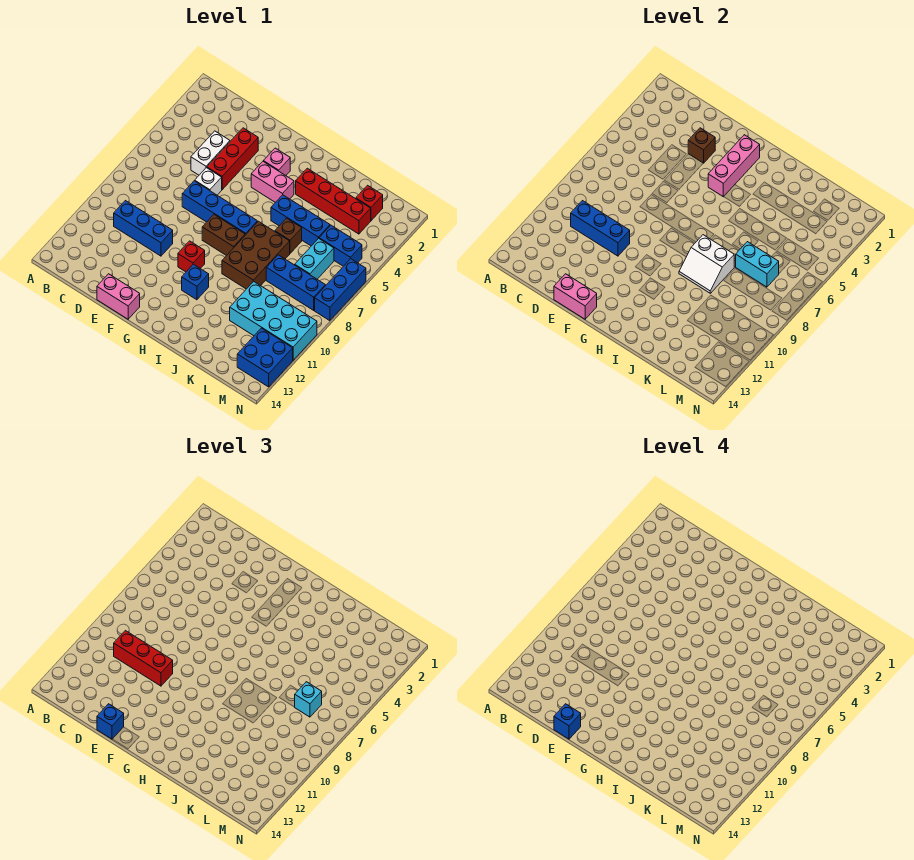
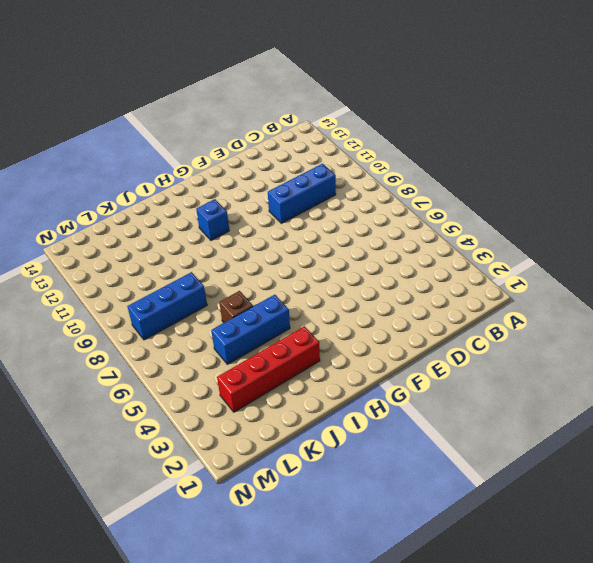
none -> white brick D4:D5 level 1
none -> red brick E3:E5 level 1
none -> white brick E6 level 1
none -> blue brick E7:H7 level 1

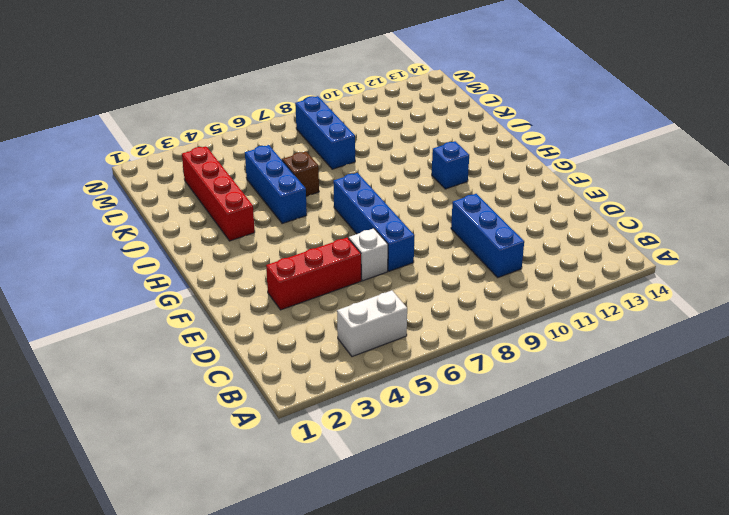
white brick B4:B5 level 1 -> white brick D4:D5 level 1
none -> pink brick E14:F14 level 1
none -> pink brick G3 level 1
none -> pink brick G4:H4 level 1
none -> brown brick G8:H8 level 1

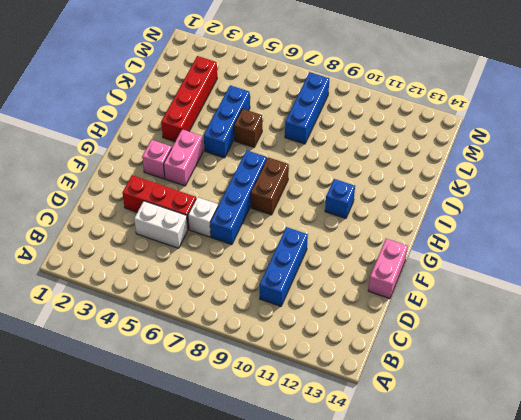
none -> red brick G10 level 1
none -> brown brick I7:J9 level 1
none -> cyan brick K10:N11 level 1
none -> red brick L2 level 1

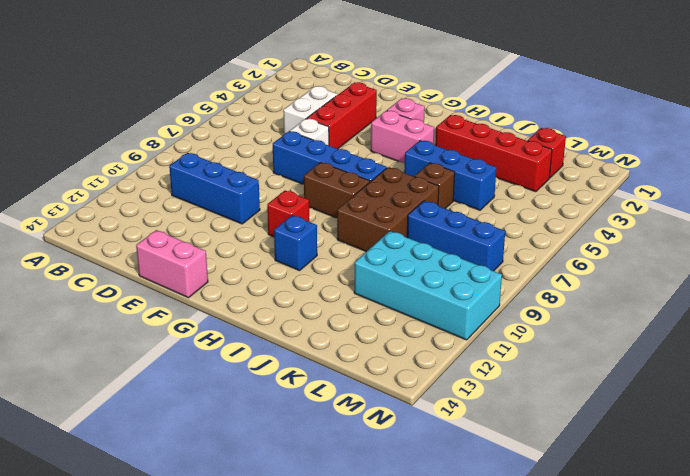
none -> blue brick L5:M5 level 1
none -> cyan brick L6:L7 level 1
none -> blue brick M12:N13 level 1
none -> blue brick N6:N8 level 1

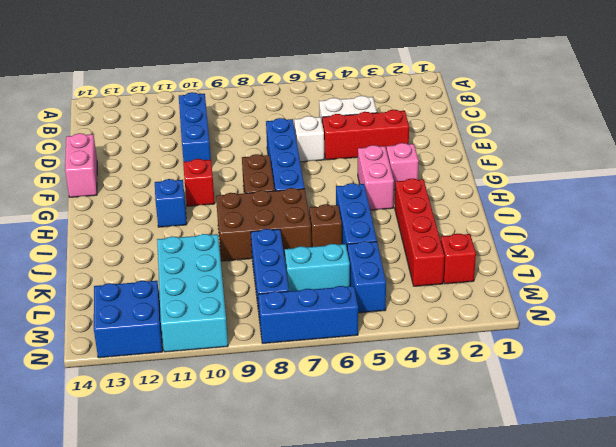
none -> blue brick C10:E10 level 2
none -> brown brick E3 level 2
none -> pink brick E14:F14 level 2
none -> pink brick G2:G4 level 2

